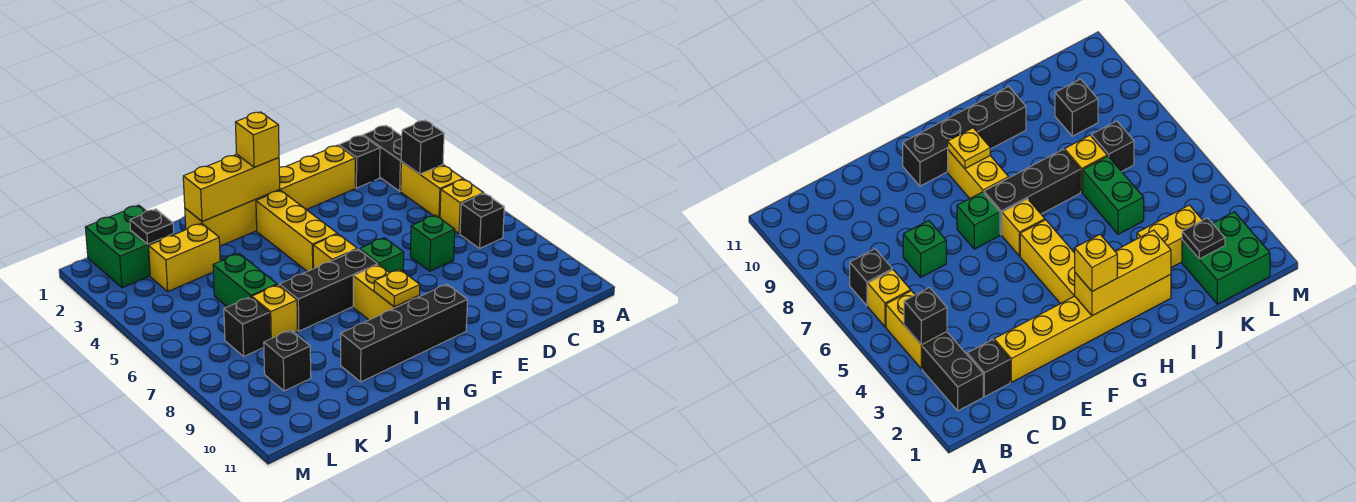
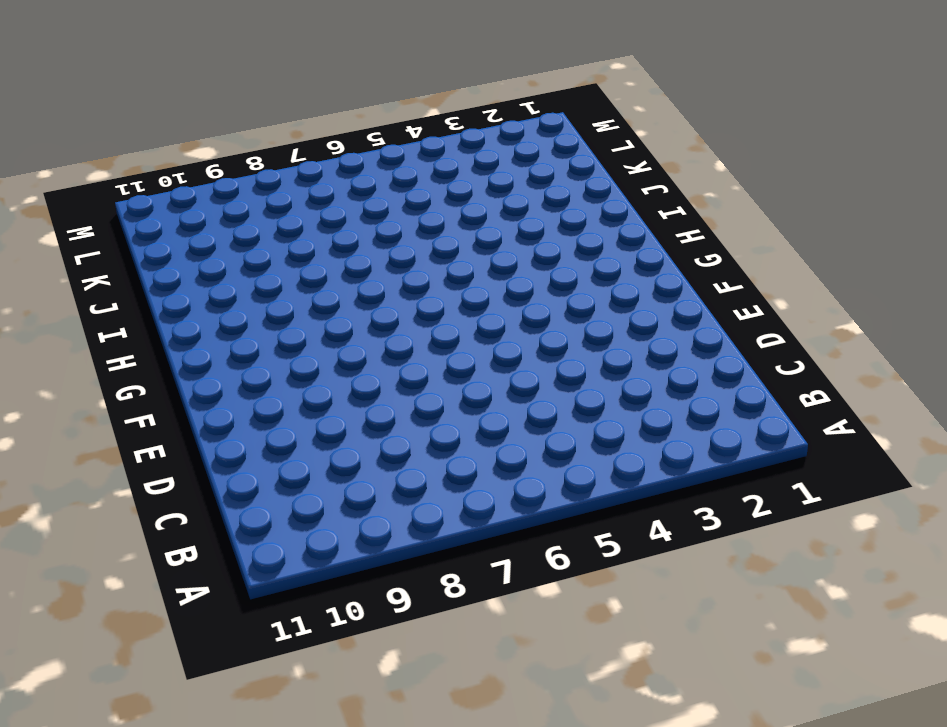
none -> black brick B2:B3 level 1
none -> yellow brick B4:B5 level 1
none -> yellow brick B6 level 1

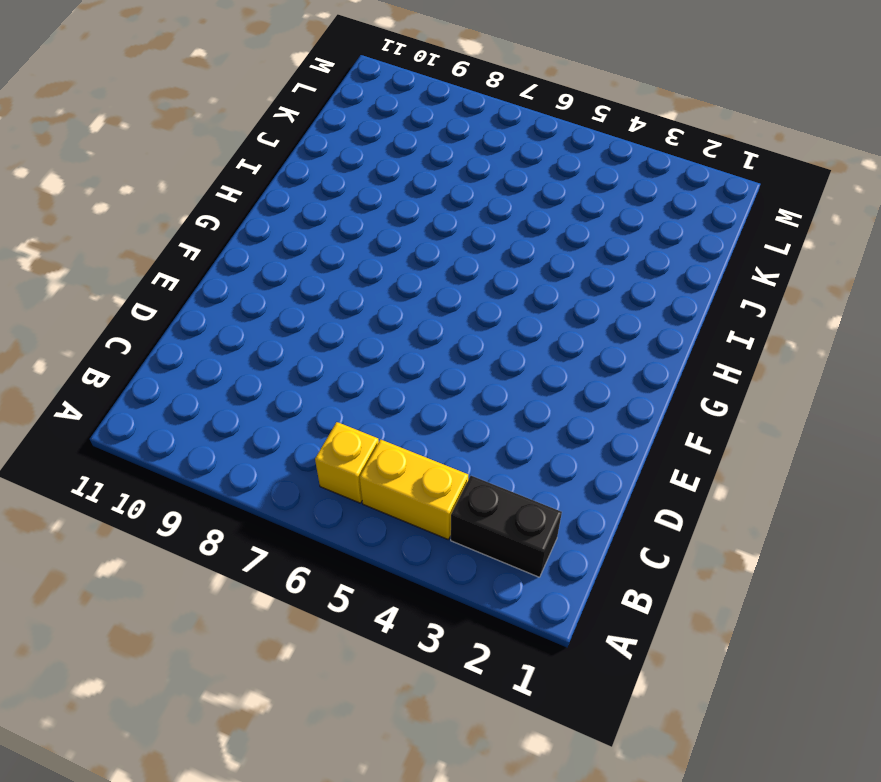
none -> black brick B7 level 1
none -> black brick C2 level 1
none -> yellow brick D2:I2 level 1

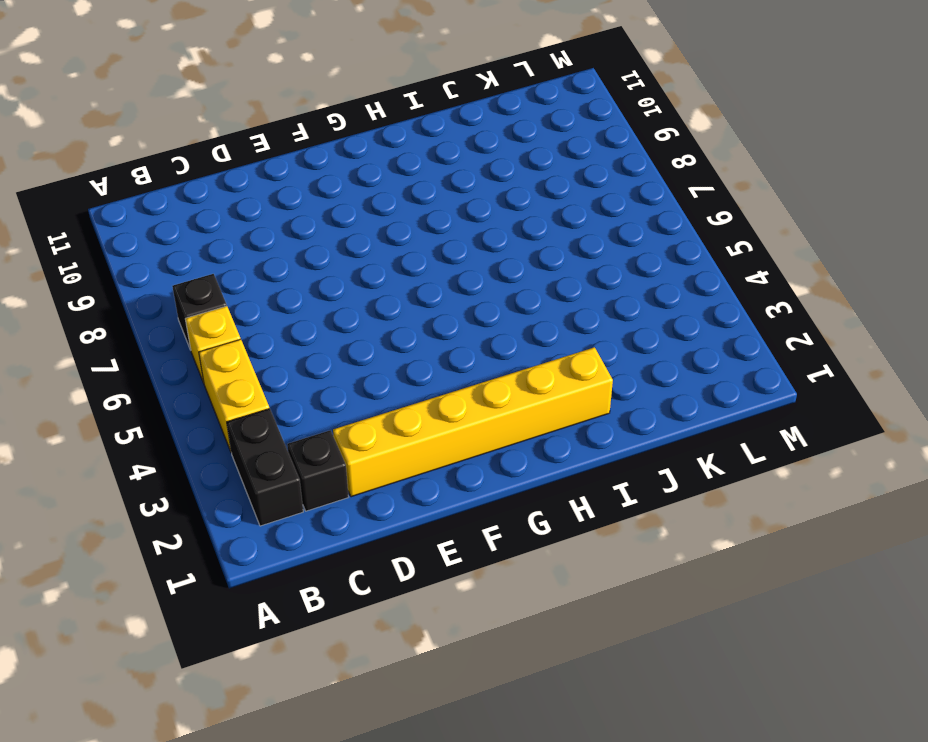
none -> green brick D7 level 1
none -> green brick F7 level 1
none -> black brick F10:I10 level 1

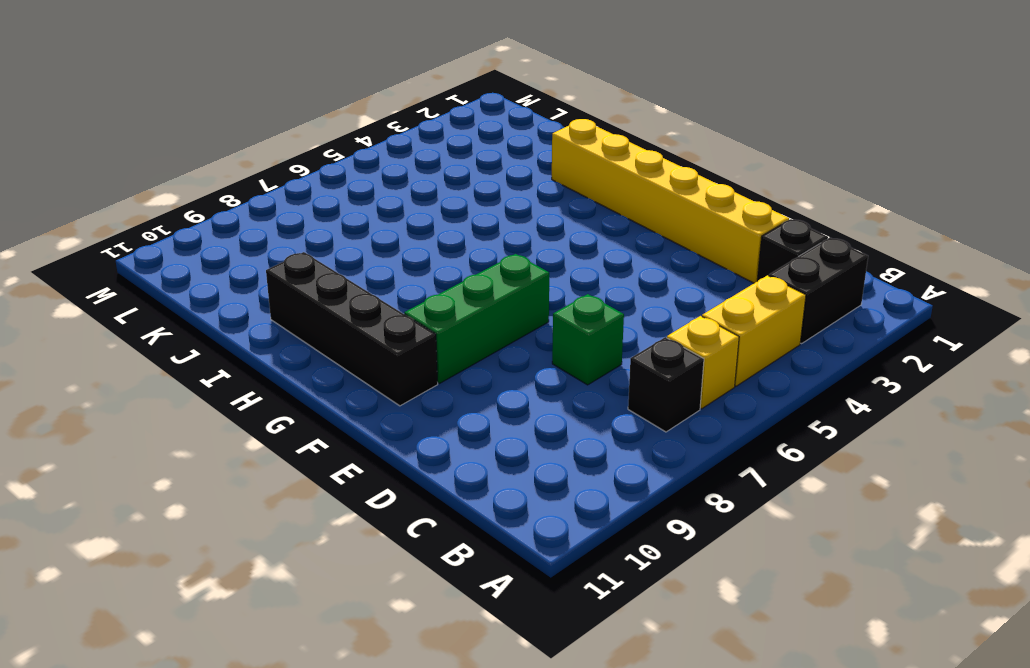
green brick F7:F9 level 1 -> green brick F7 level 1
none -> yellow brick G3:G5 level 1
none -> yellow brick G6 level 1
none -> black brick G7:I7 level 1

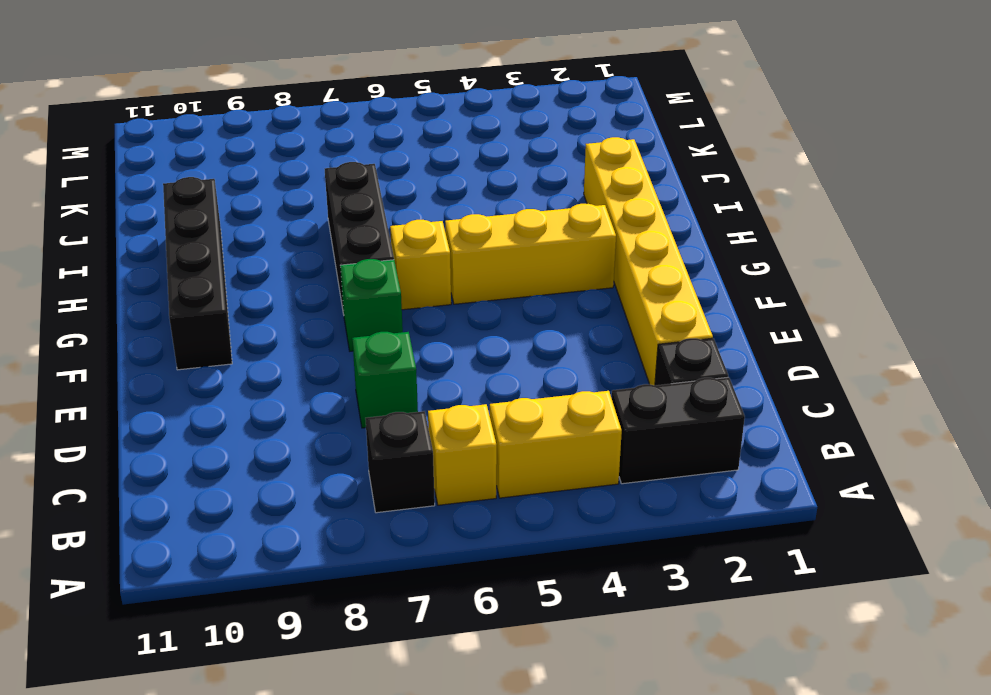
none -> yellow brick G8:G9 level 1
none -> yellow brick J3:K3 level 1
none -> green brick J5:J6 level 1

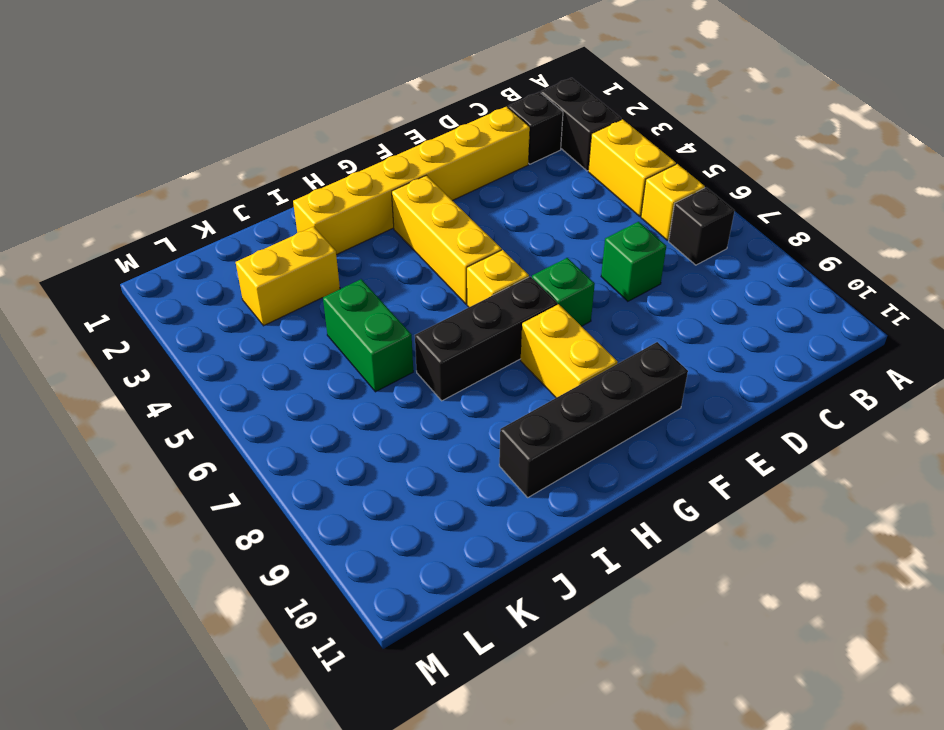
none -> yellow brick J7 level 1
none -> green brick K1:L2 level 1
none -> black brick K7 level 1

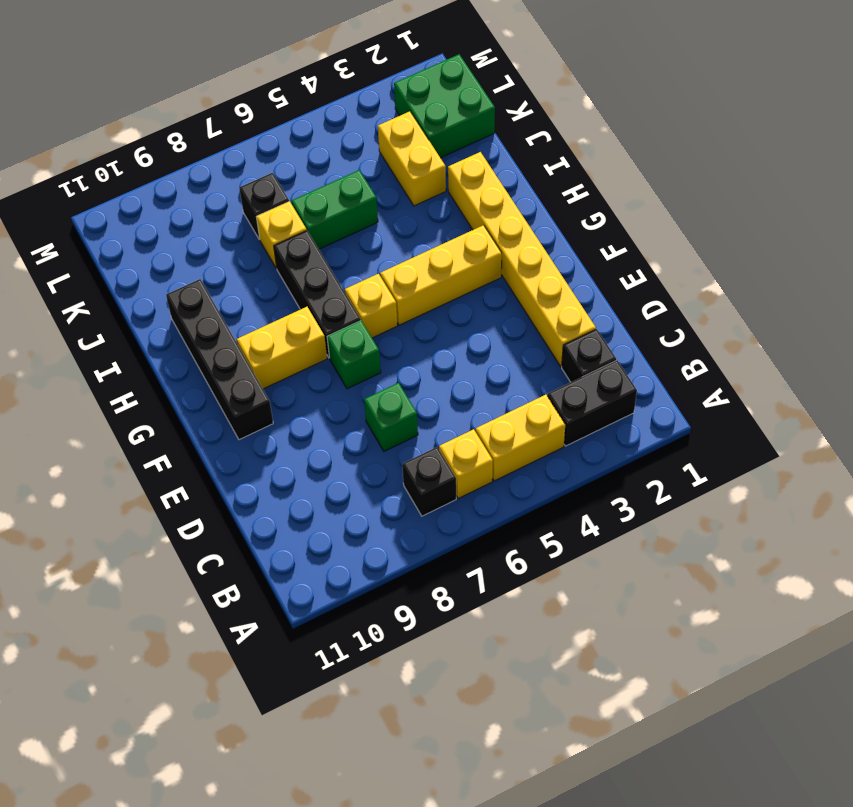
none -> black brick K9 level 1
none -> black brick B4 level 2
none -> yellow brick G2:I2 level 2

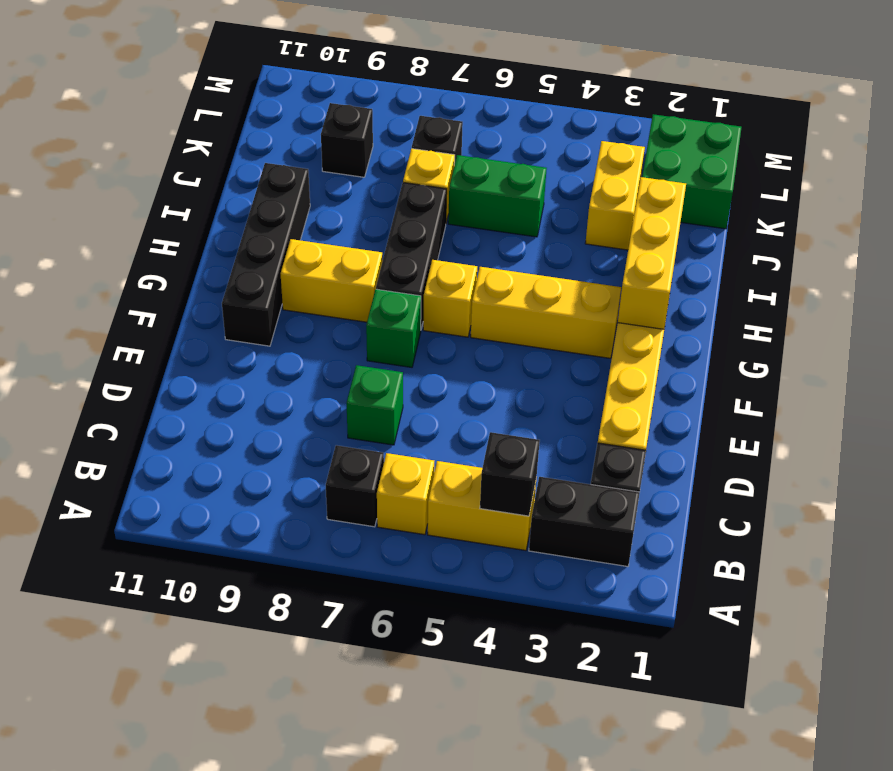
none -> yellow plate G9 level 2
none -> black plate K2 level 2
none -> yellow brick G2 level 3

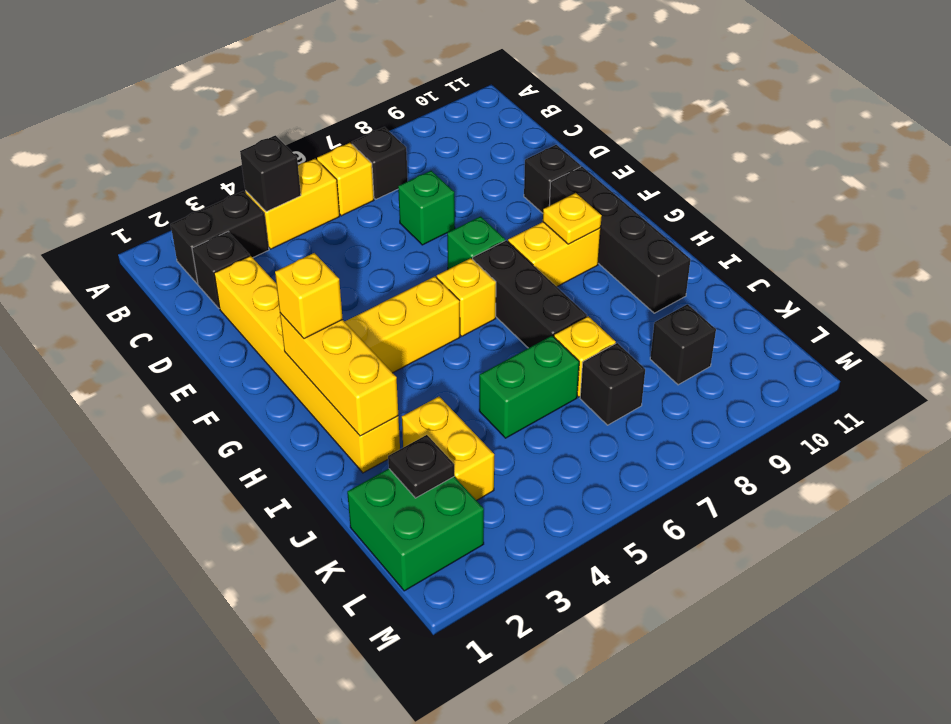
black brick E10 level 1 -> none

